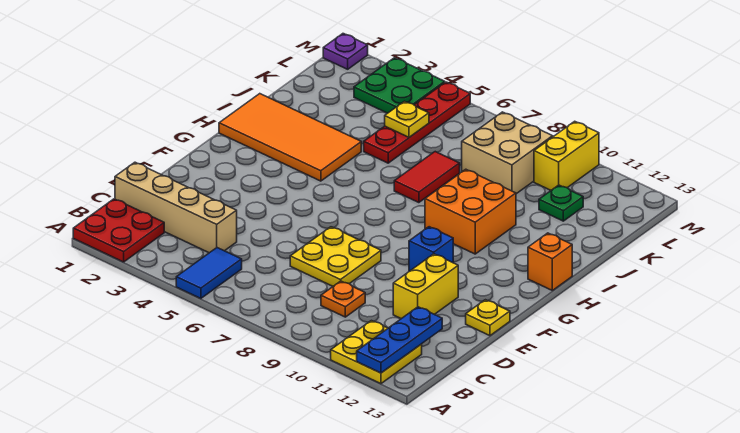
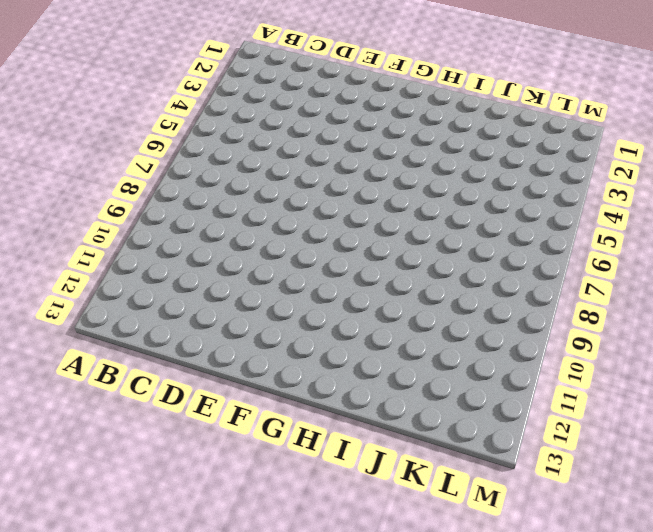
none -> red plate A1:B2 level 1
none -> blue tile A5:B5 level 1
none -> yellow plate A11:B12 level 1

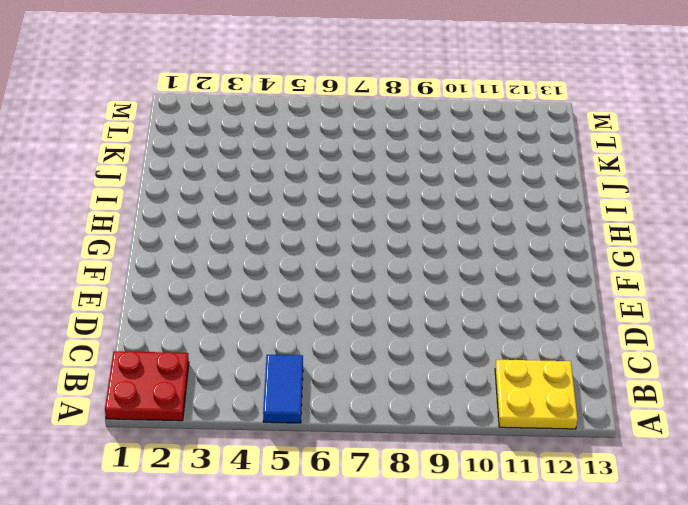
none -> tan brick C1:C4 level 1
none -> orange plate C9 level 1
none -> yellow plate D7:E8 level 1

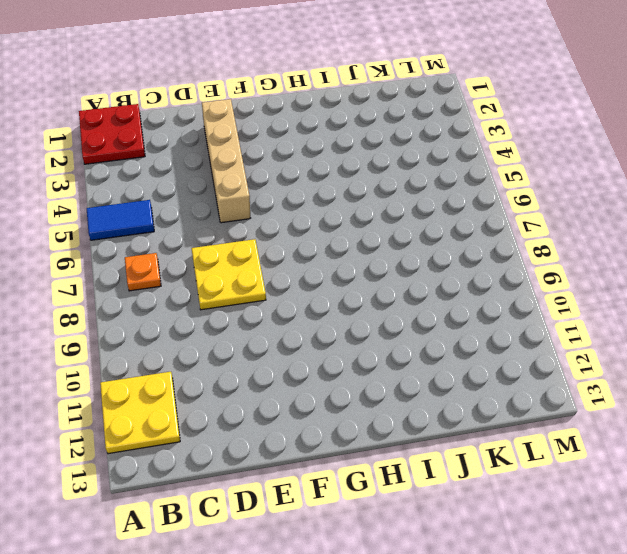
orange plate B7 level 1 -> orange plate C9 level 1
tan brick E2:E5 level 1 -> tan brick C1:C4 level 1
none -> yellow brick D11:E11 level 1
none -> yellow plate E13 level 1
none -> blue brick F10 level 1

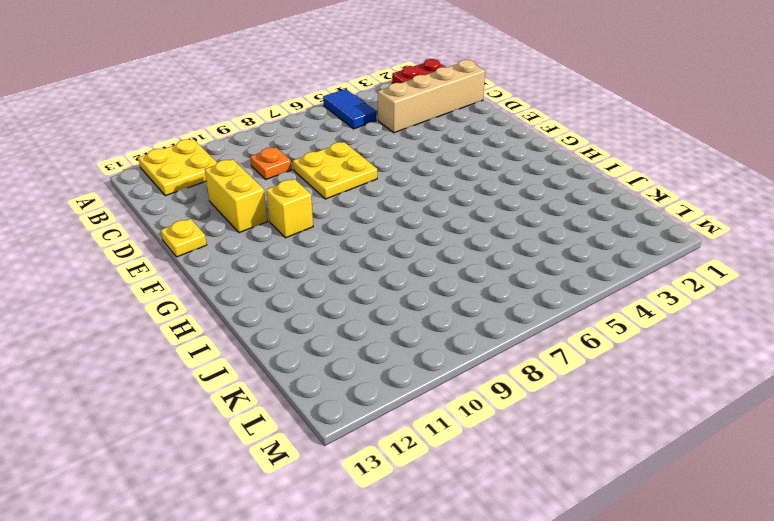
yellow brick F10 level 1 -> blue brick F10 level 1
none -> orange tile H1:I4 level 1
none -> orange brick H9:I10 level 1
none -> orange brick H13 level 1

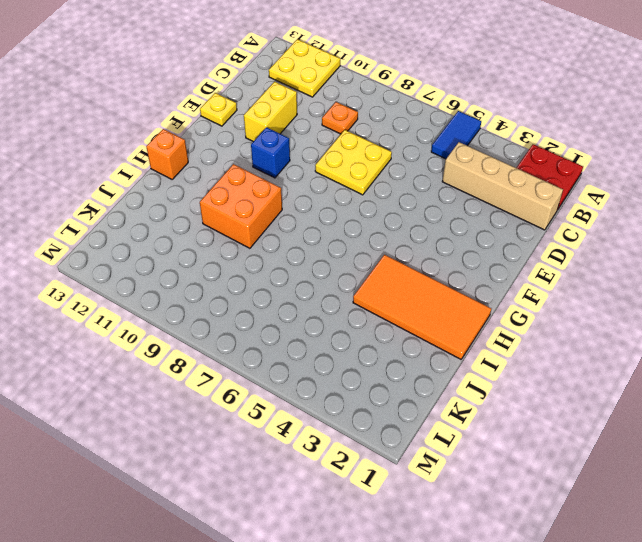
none -> red tile I7:J7 level 1
none -> red plate J5:M5 level 1
none -> tan brick K8:L9 level 1

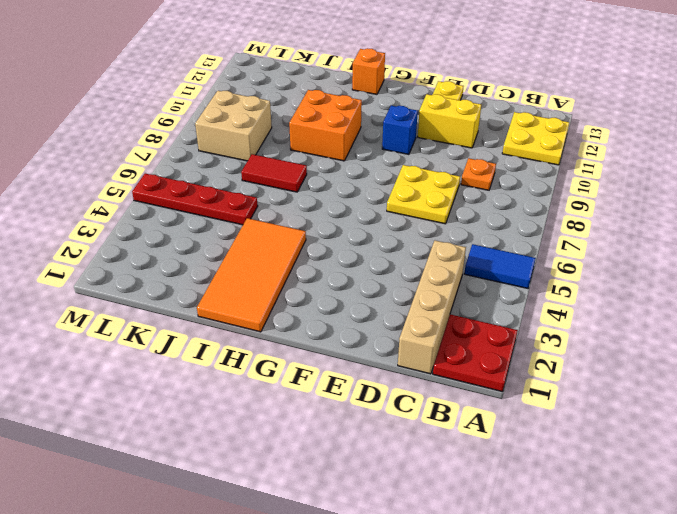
none -> green plate K11 level 1
none -> green plate L3:M4 level 1
none -> yellow brick L10:M10 level 1

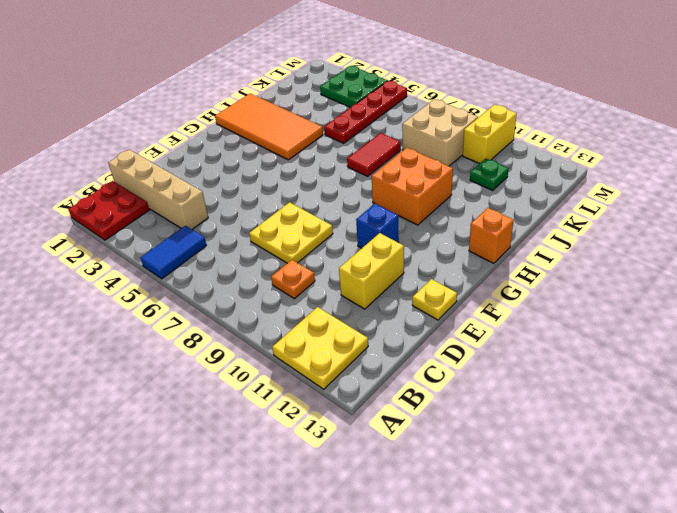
none -> purple plate M1 level 1
none -> blue plate A12:C12 level 2
none -> yellow plate K5 level 2

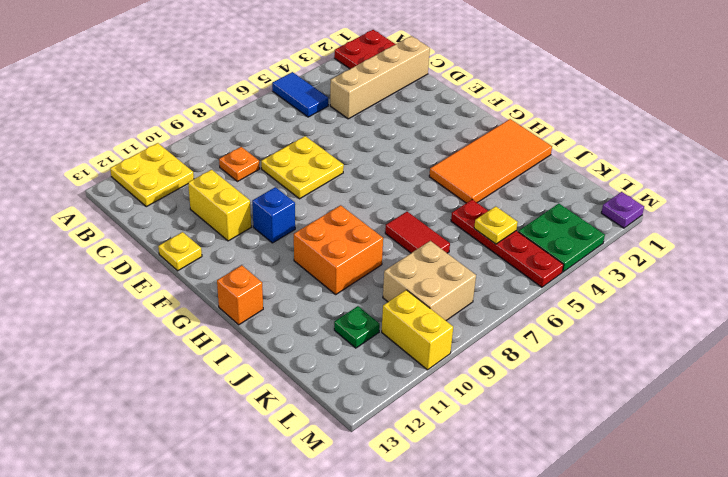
none -> blue plate A12:C12 level 2

